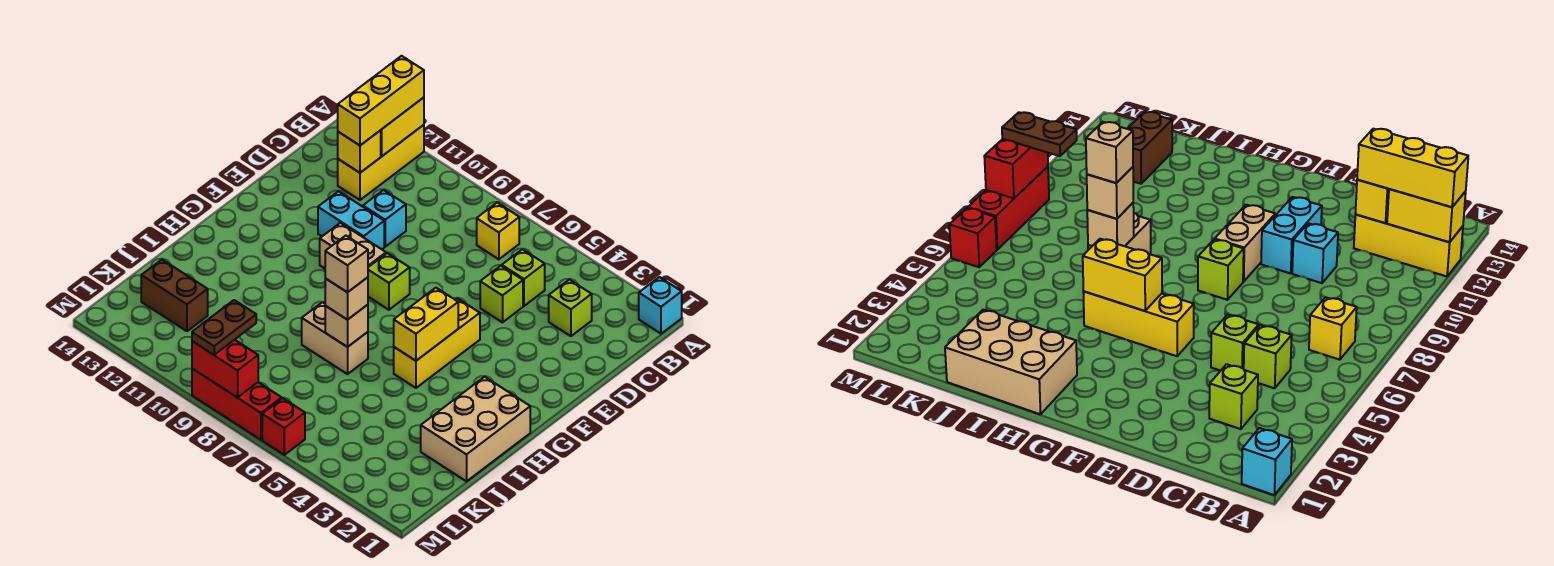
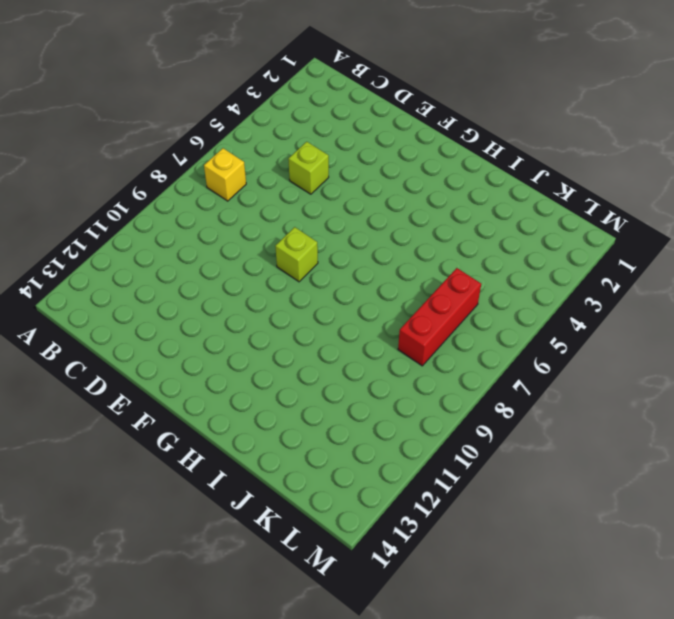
red brick K6:K8 level 1 -> red brick M7:M9 level 1
none -> cyan brick A1 level 1
none -> yellow brick A12:C12 level 1
none -> lime brick C3 level 1

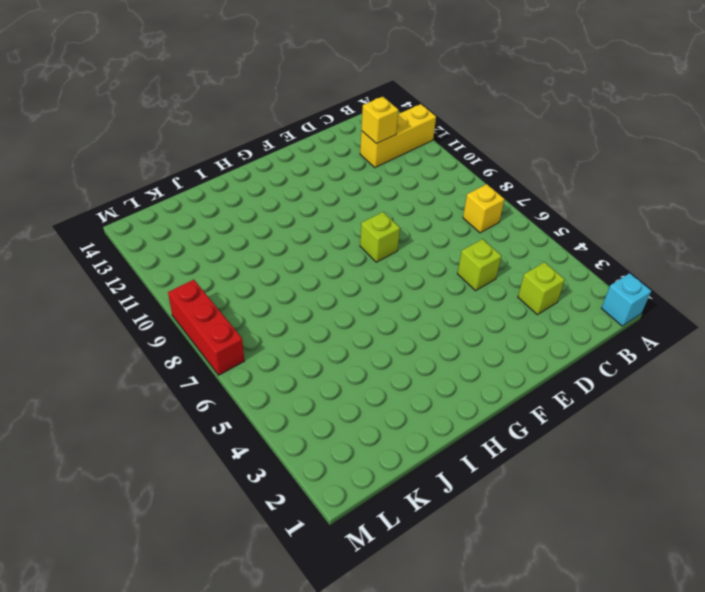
none -> lime brick C5 level 1
none -> cyan brick D10 level 1
none -> cyan brick E10:E11 level 1

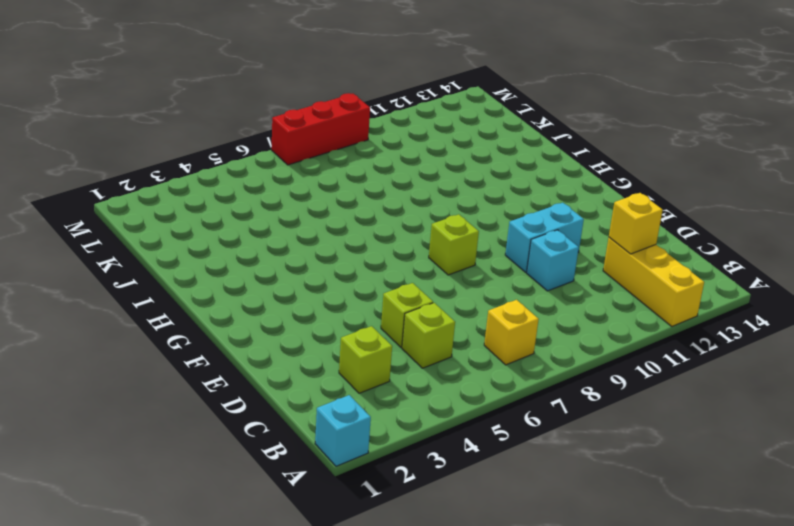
none -> yellow brick F5:H5 level 1
none -> tan brick F9:F10 level 1
none -> tan brick H1:J2 level 1

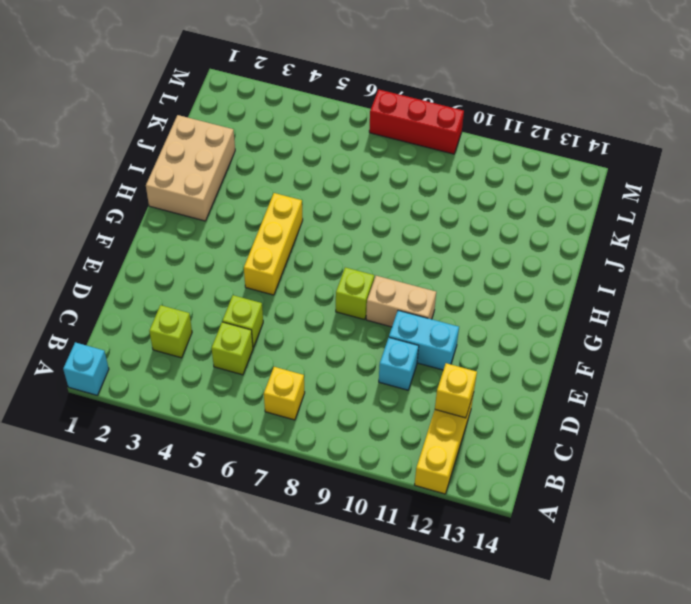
none -> tan brick I7:I8 level 1
none -> brown brick K12:K13 level 1
none -> red brick M6 level 1

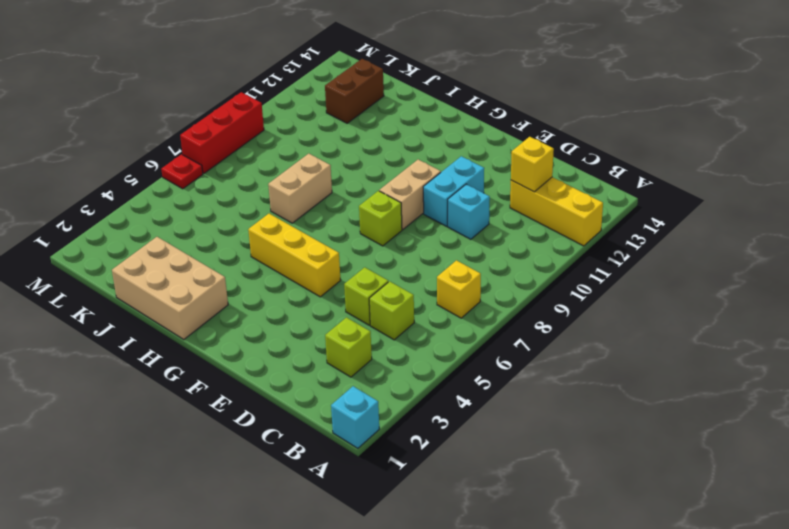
red plate M6 level 1 -> red brick M6 level 1
none -> yellow brick A12:B12 level 2
none -> yellow brick G5:H5 level 2
none -> tan brick I7 level 2

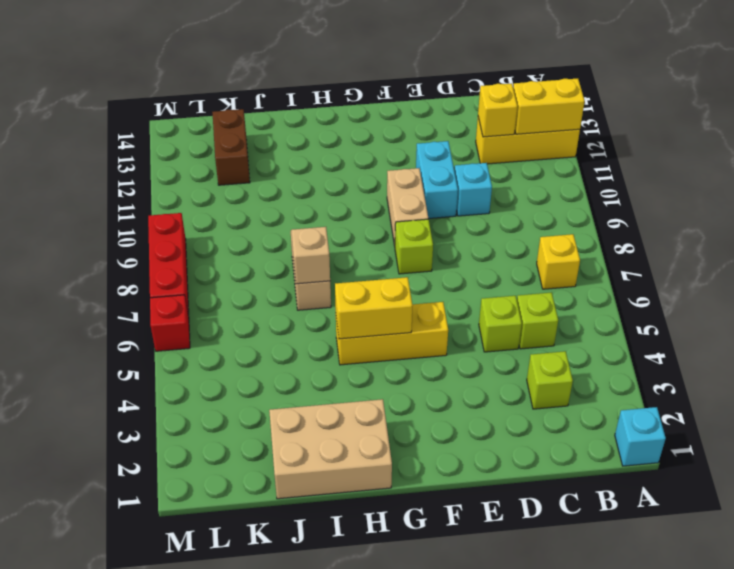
none -> red brick M8:M9 level 2
none -> yellow brick A12:C12 level 3
none -> tan brick I7 level 3

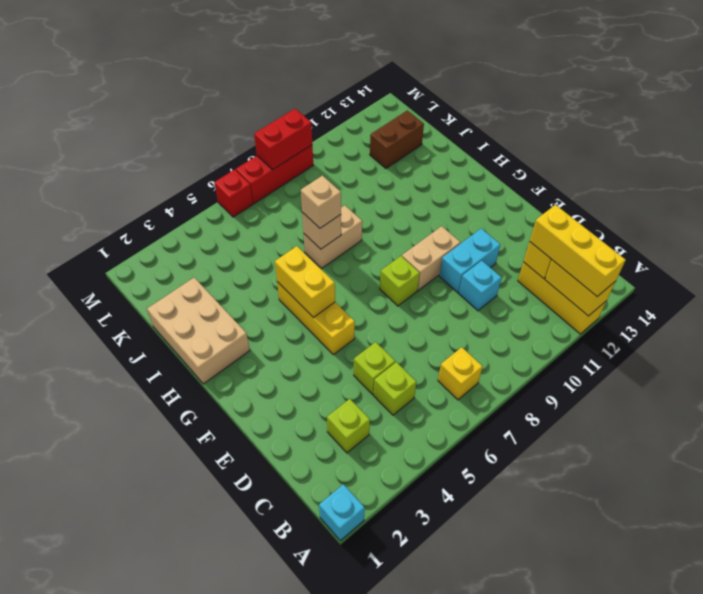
none -> brown plate L9:M9 level 3
none -> tan brick I7 level 4

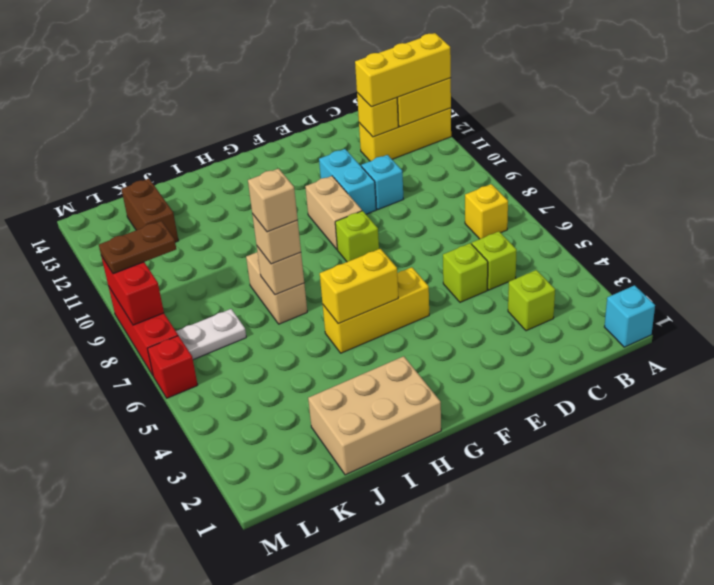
white plate K7:L7 level 1 -> none

